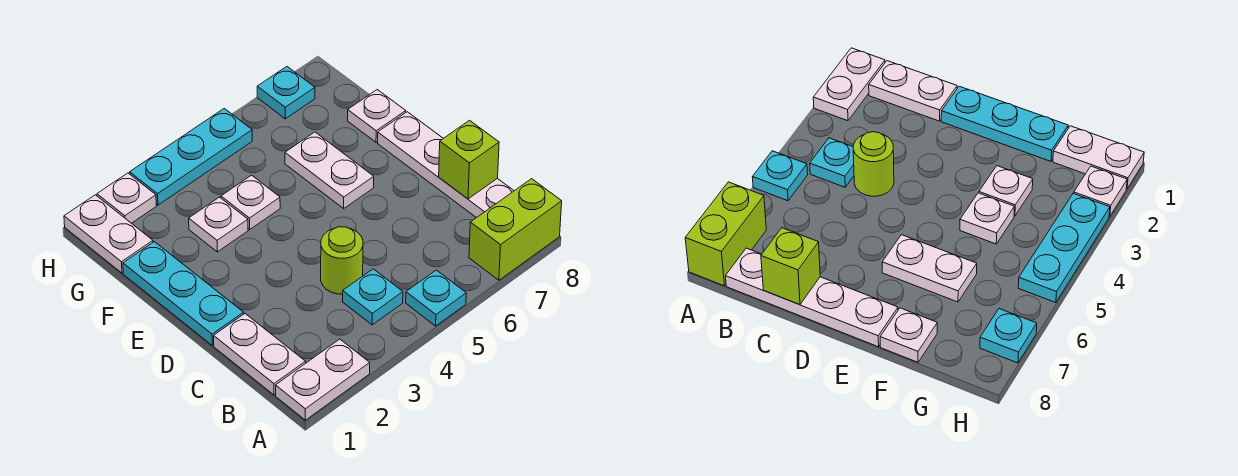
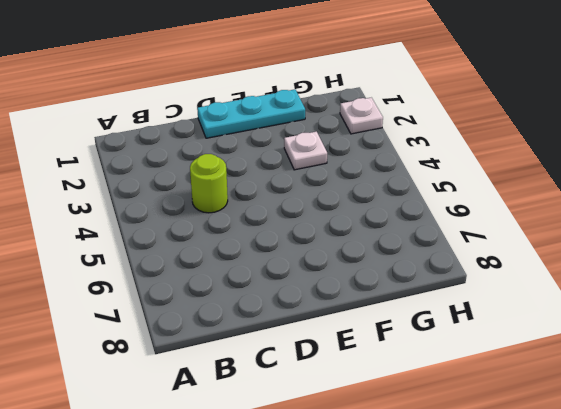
none -> white plate A1:A2 level 1
none -> cyan plate A5 level 1
none -> lime brick A7:A8 level 1

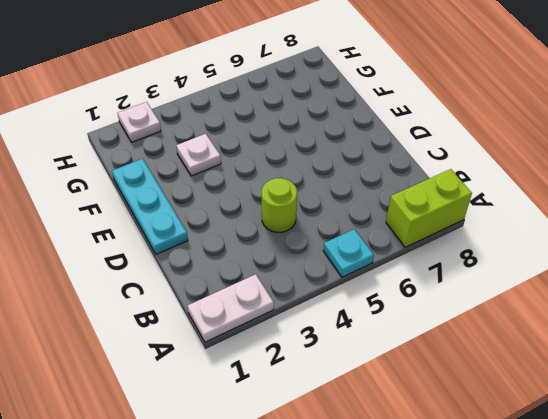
none -> white plate B1:C1 level 1
none -> cyan plate B4 level 1
none -> white plate B8:E8 level 1

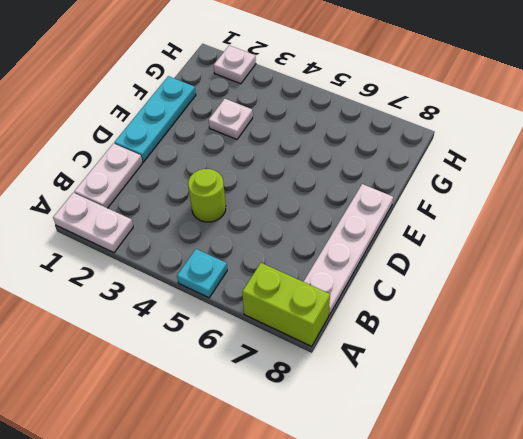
none -> cyan plate B4 level 1
none -> white plate E6:F6 level 1
none -> white plate F4 level 1

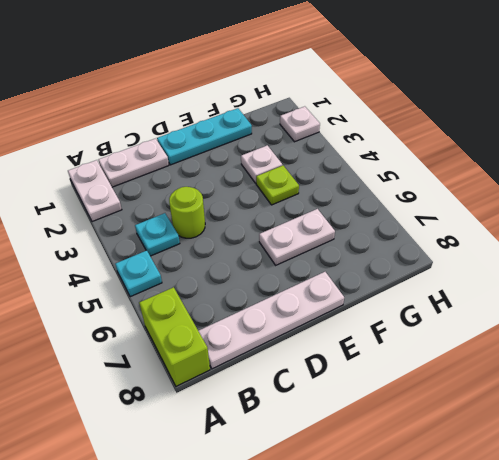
lime plate F4 level 1 -> white plate F4 level 1
none -> white plate F8 level 1
none -> white plate G1:H1 level 1
none -> cyan plate H3:H5 level 1

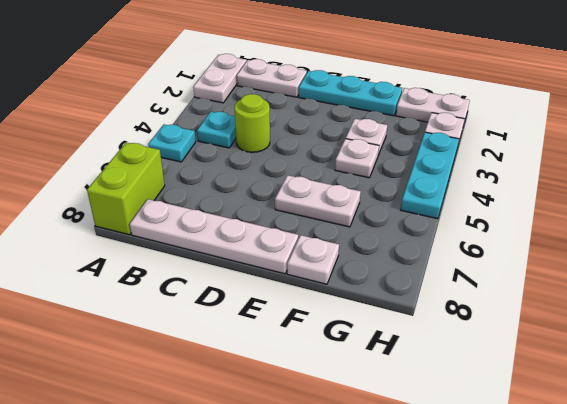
none -> cyan plate H7 level 1
none -> lime brick C8 level 2

